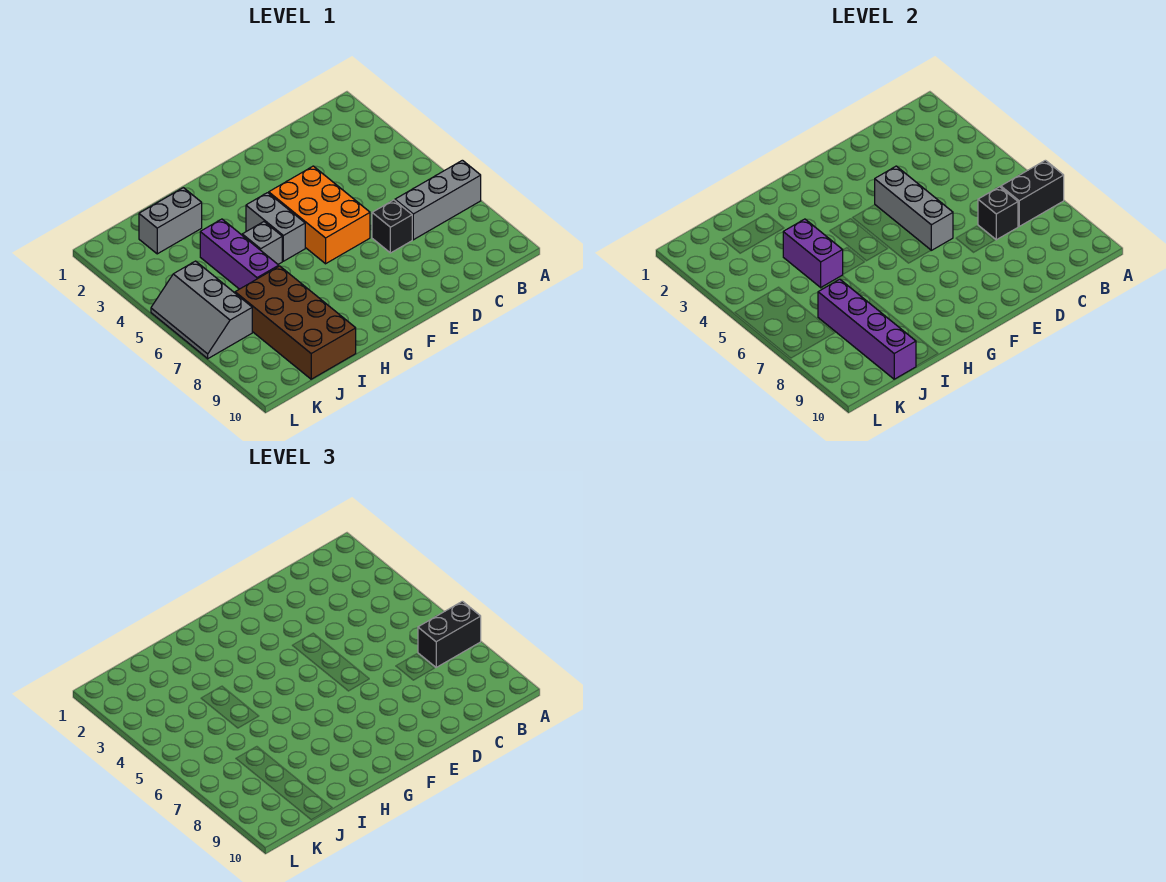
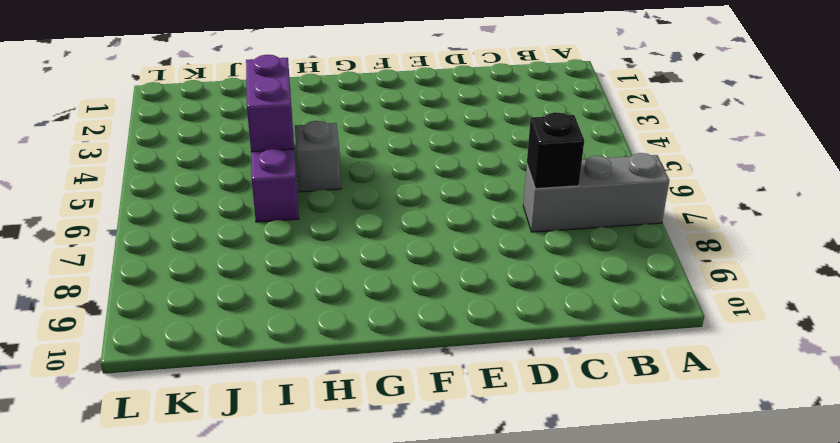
none -> black brick D7 level 1
none -> orange brick E4:F6 level 1
none -> grey brick G4:G5 level 1

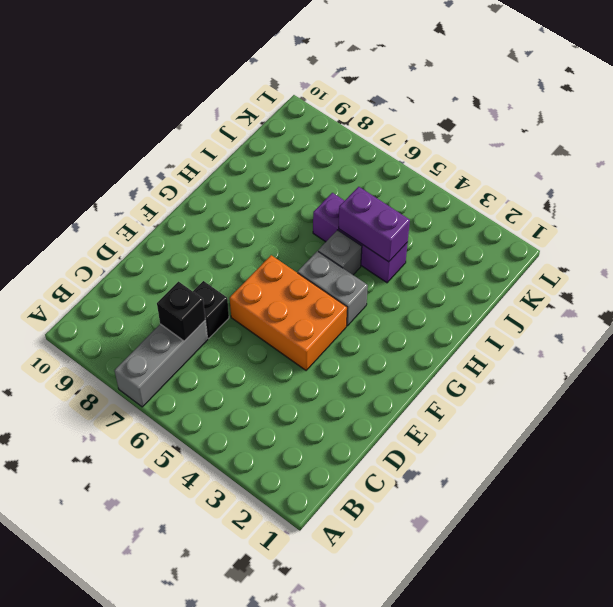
none -> grey brick I2:J2 level 1
none -> brown brick I7:J10 level 1
none -> grey slope K5:L7 level 1 top K

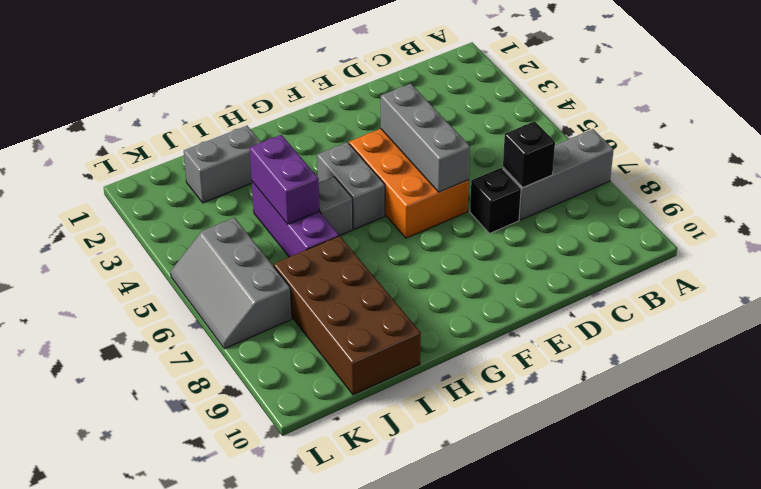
none -> black brick A7:B7 level 2
none -> purple brick J7:J10 level 2
none -> black brick A7:B7 level 3

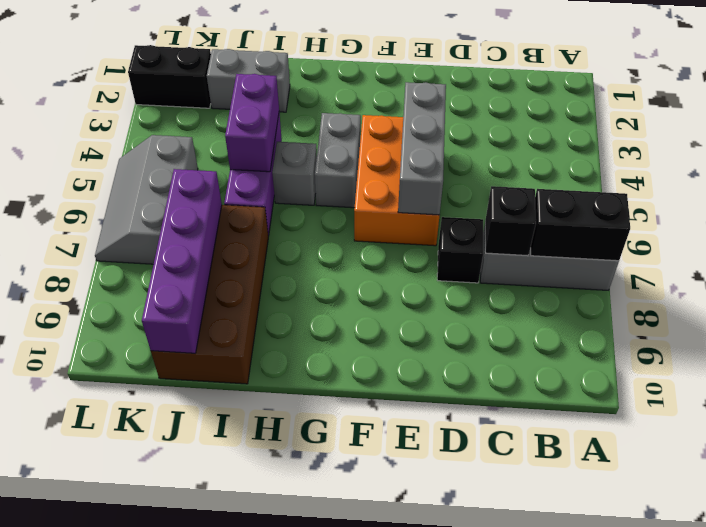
black brick K2:L2 level 1 -> black brick A7:B7 level 3

